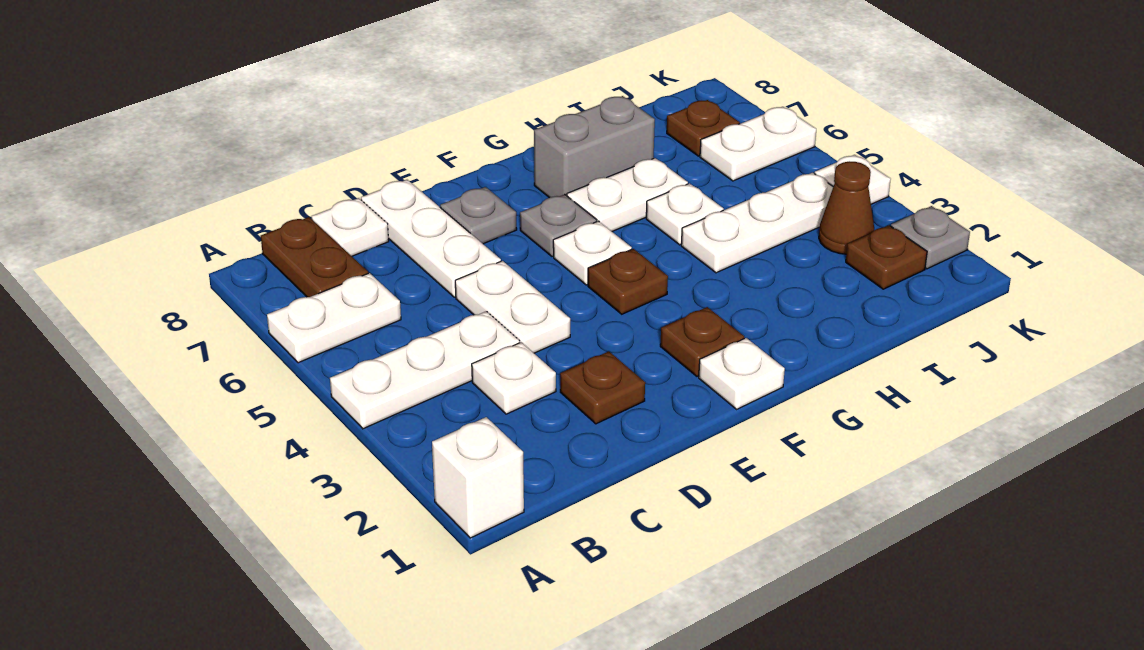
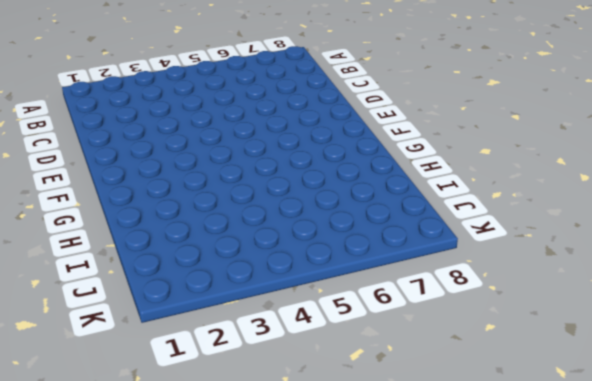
none -> white brick A1 level 1
none -> white plate A4:C4 level 1
none -> white plate A6:B6 level 1

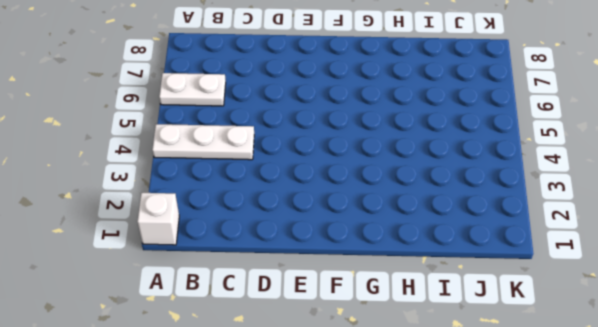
none -> brown plate B7:B8 level 1
none -> white plate C3 level 1
none -> white plate C8 level 1

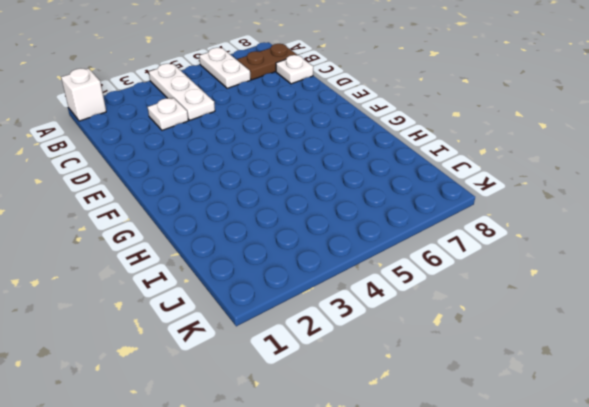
none -> brown plate D2 level 1
none -> white plate D4:D5 level 1
none -> white plate D6:D8 level 1

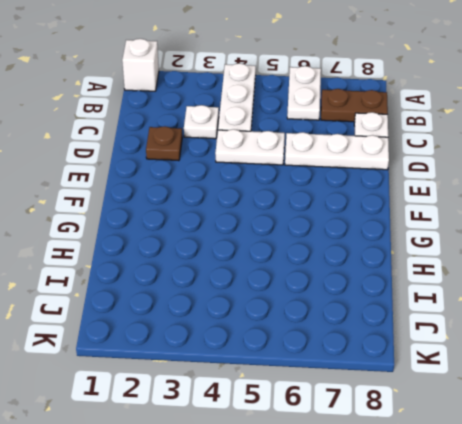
none -> grey plate E7 level 1
none -> white plate F1 level 1
none -> brown plate F2 level 1

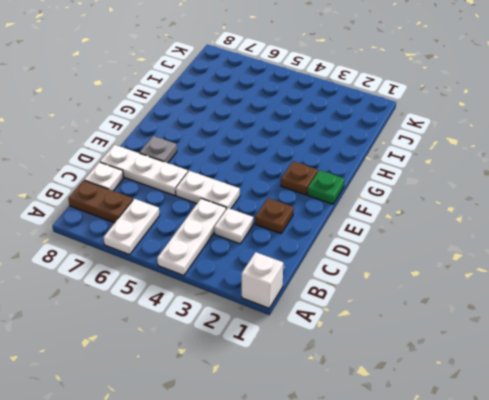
green plate F1 level 1 -> white plate F1 level 1
none -> brown plate F4 level 1
none -> white plate F5 level 1
none -> grey plate F6 level 1

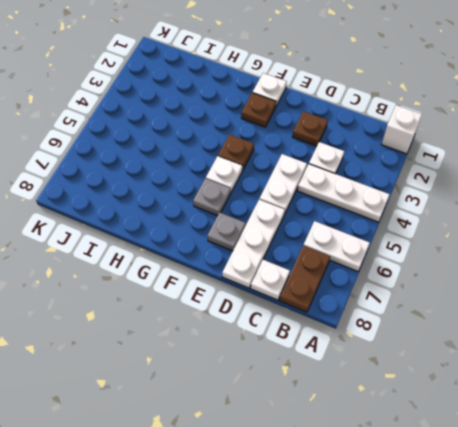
none -> white plate G6:H6 level 1
none -> grey brick G7:H7 level 1
none -> white plate H4:J4 level 1

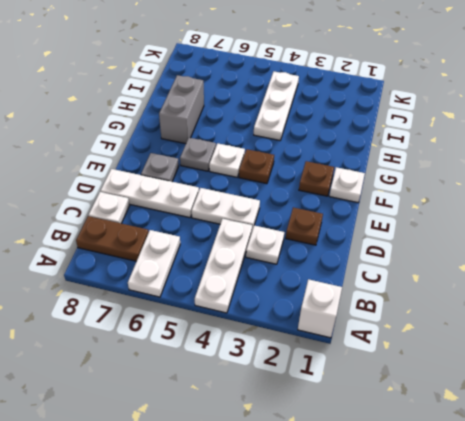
none -> white plate G6:H6 level 1
none -> white plate H5 level 1
none -> brown plate J2 level 1

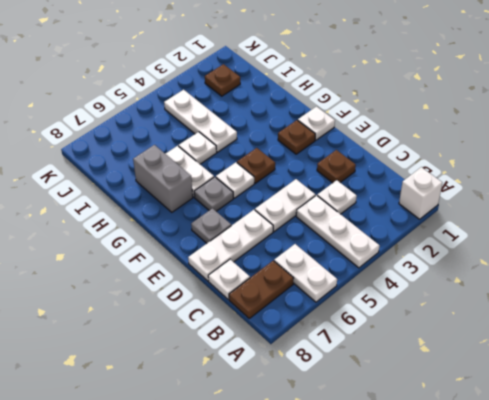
none -> brown cone J3 level 1
none -> white plate J6:K6 level 1
none -> brown plate J7 level 1

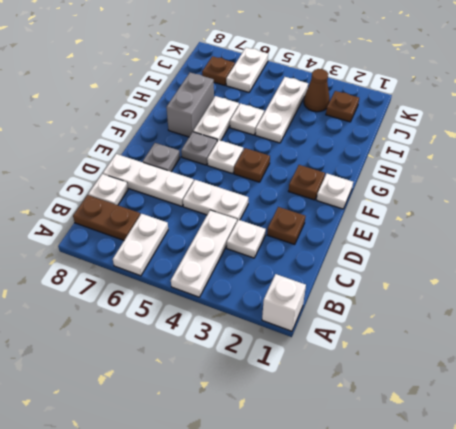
none -> grey plate K2 level 1
none -> white plate K4 level 1

